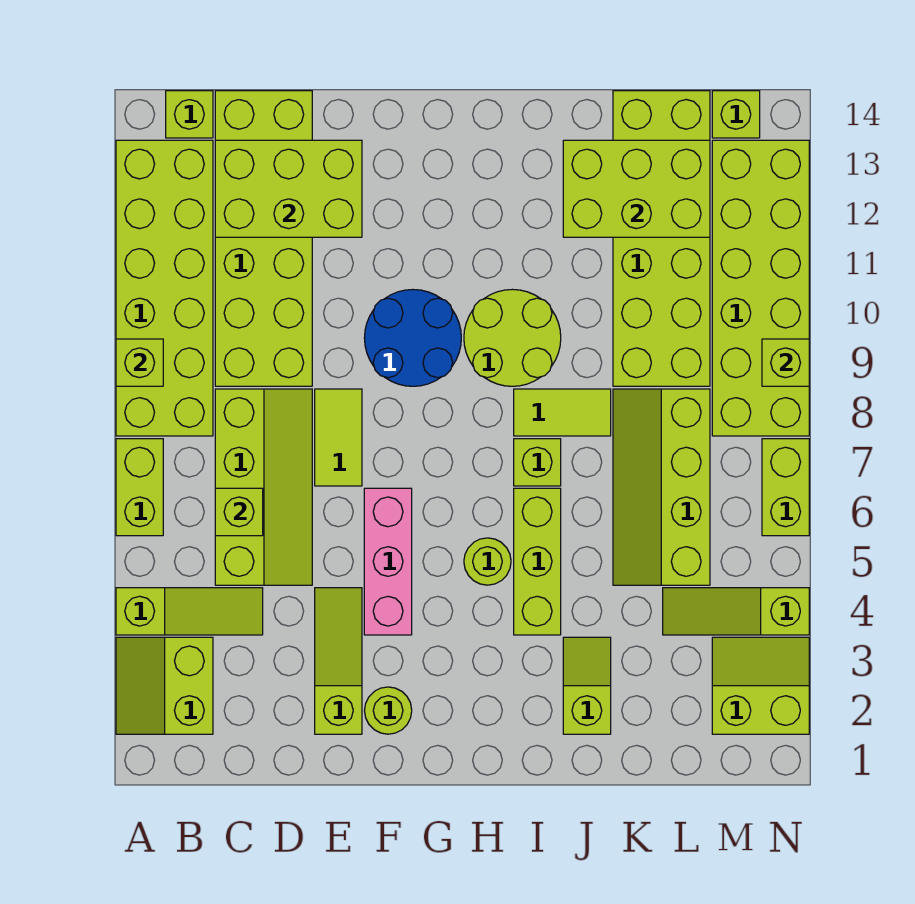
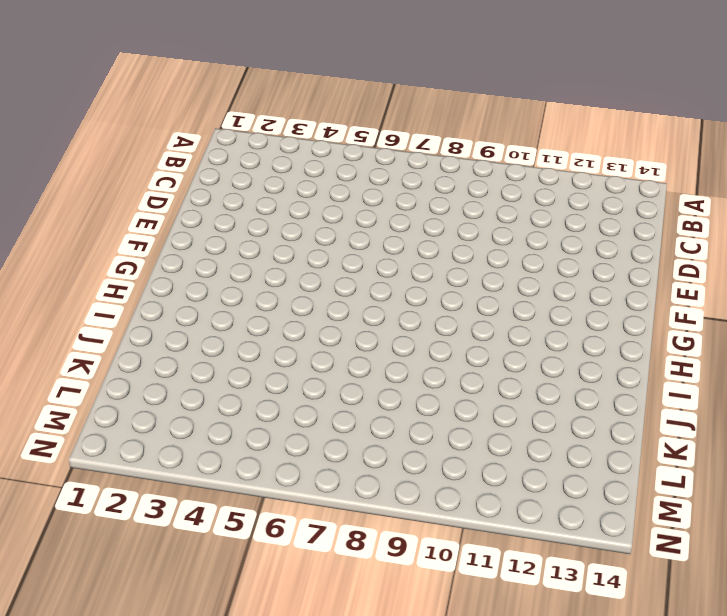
none -> lime slope A2:B3 level 1 top B
none -> lime slope A4:C4 level 1 top A
none -> lime brick A6:A7 level 1
none -> lime brick A8:B13 level 1

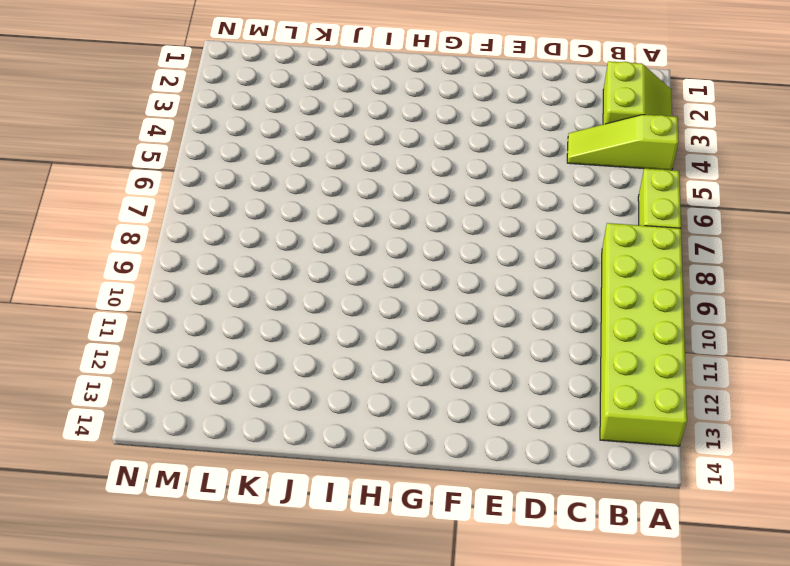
none -> lime brick B14 level 1
none -> lime slope C5:D8 level 1 top C
none -> lime brick C9:D14 level 1
none -> lime slope E2:E4 level 1 top 2

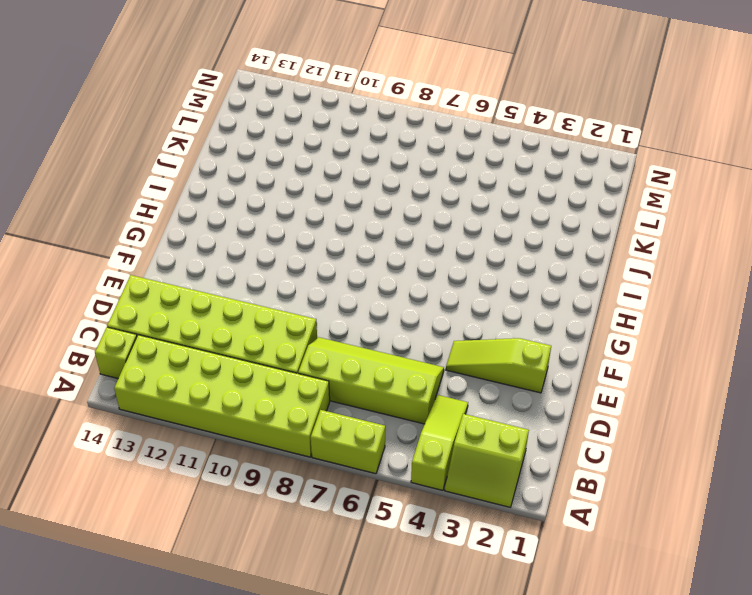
none -> lime tile E7:E8 level 1
none -> lime round brick F2 level 1
none -> pink brick F4:F6 level 1
none -> blue round brick F9:G10 level 1

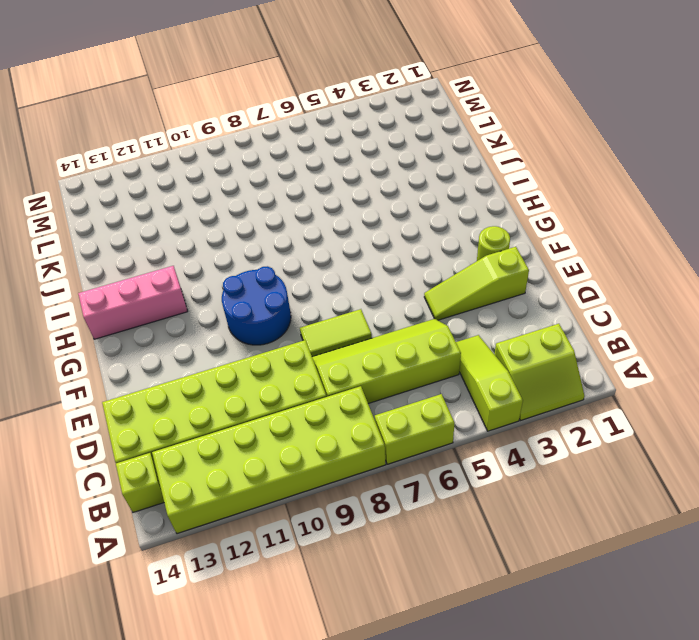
pink brick H12:H14 level 1 -> pink brick F4:F6 level 1
none -> lime round brick H5 level 1
none -> lime round brick H9:I10 level 1
none -> lime brick I4:I6 level 1
none -> lime brick I7 level 1

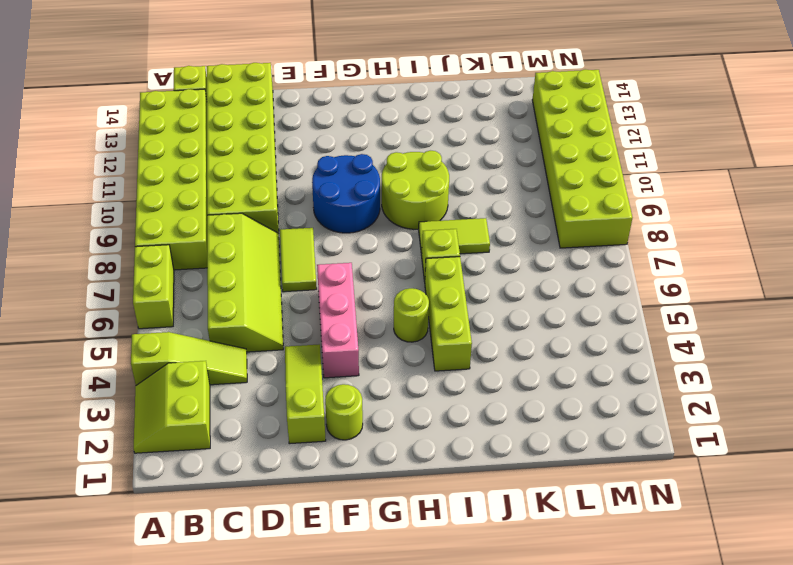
none -> lime slope J2:J3 level 1 top 2
none -> lime slope K5:L8 level 1 top L
none -> lime brick K9:L14 level 1
none -> lime slope L4:N4 level 1 top N

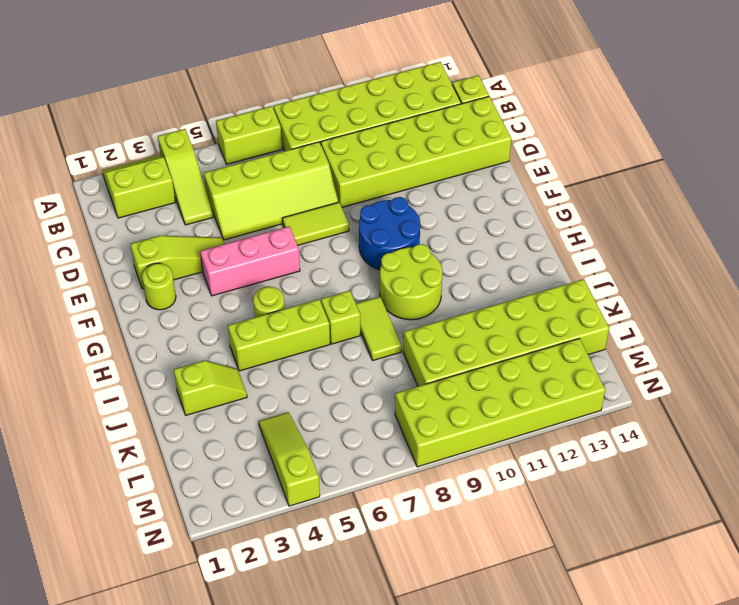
none -> lime slope K5:L8 level 1 top L
none -> lime slope M2:N3 level 1 top 2
none -> lime brick M14 level 1
none -> lime brick N6:N7 level 1

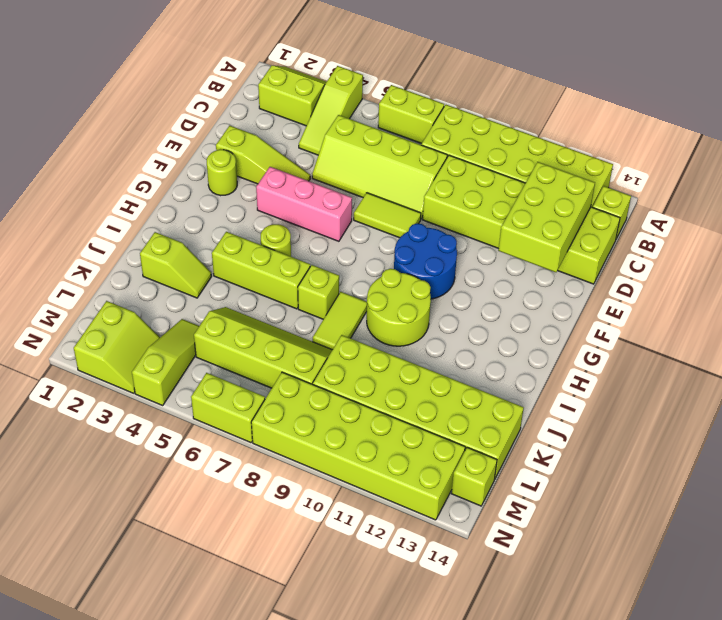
none -> lime brick A9 level 2
none -> lime brick C6 level 2
none -> lime brick J12:L13 level 2
none -> lime brick N9 level 2

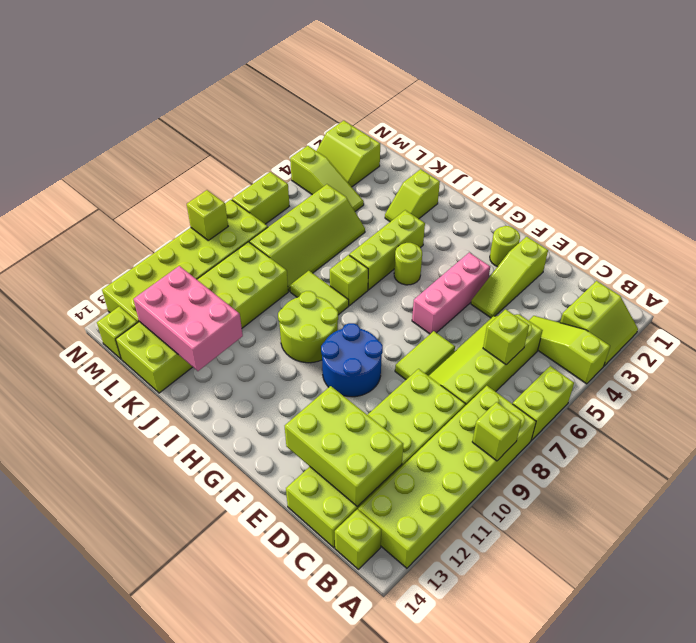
pink brick J12:L13 level 2 -> lime brick J12:L13 level 2

